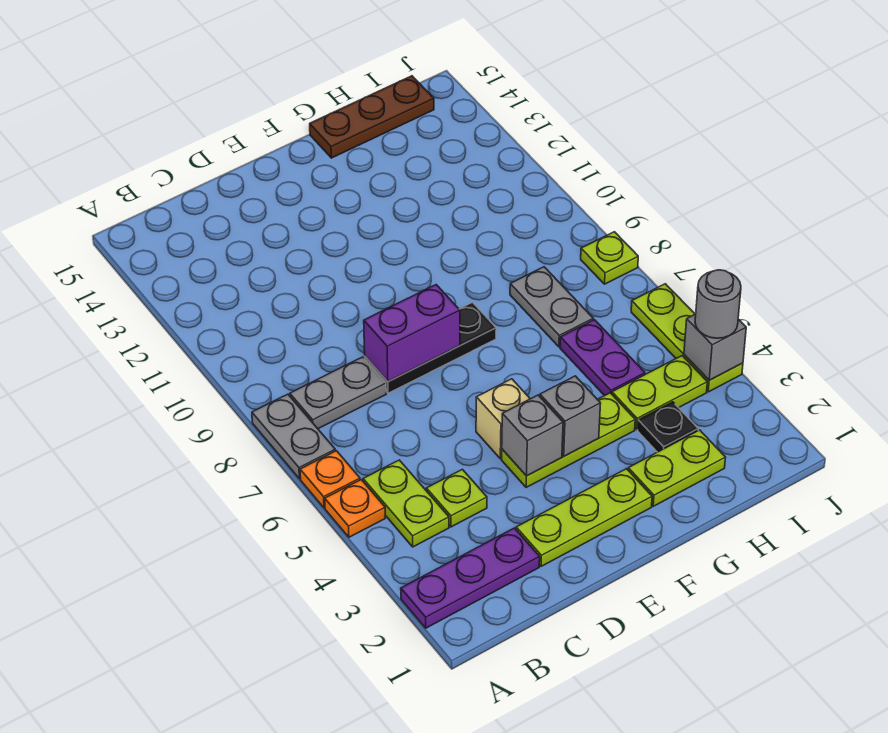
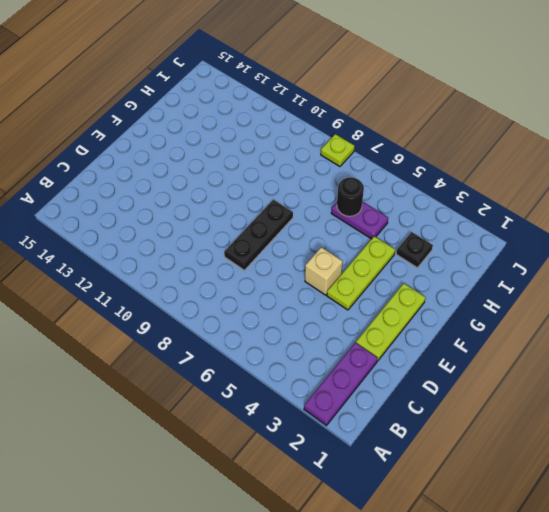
black round brick H6 level 2 -> none
none -> orange plate A5 level 1
none -> orange plate A6 level 1
none -> grey plate A7:A8 level 1

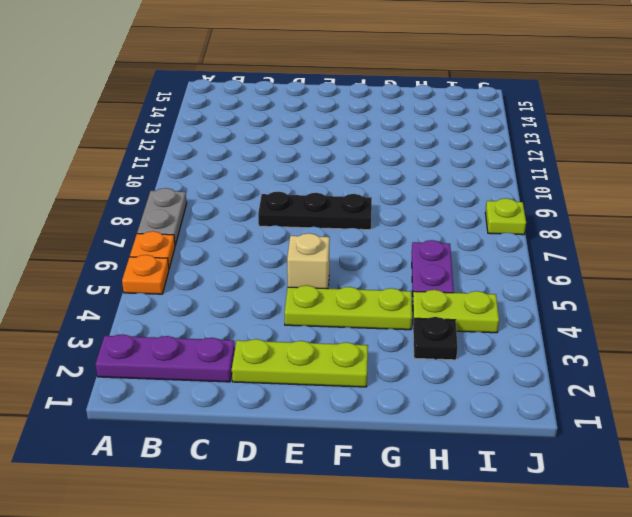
none -> lime plate B4:B5 level 1
none -> grey plate B8:C8 level 1
none -> lime plate C4 level 1

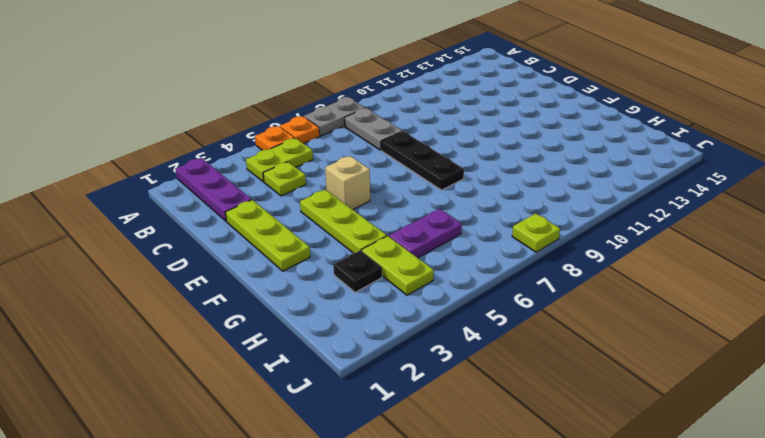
none -> lime plate G2:H2 level 1
none -> brown plate G15:I15 level 1
none -> grey plate H7:H8 level 1

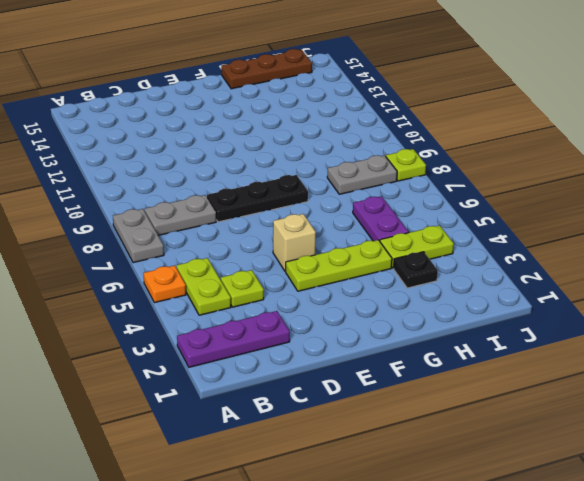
grey plate H8:I8 level 1 -> grey plate H7:H8 level 1
none -> orange plate A6 level 1
none -> lime plate D2:F2 level 1
none -> lime plate G2:H2 level 1

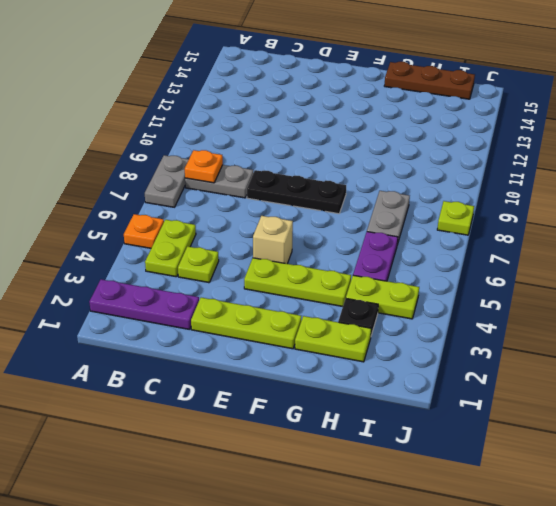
orange plate B8 level 2 -> orange plate A6 level 1
none -> lime plate J4:J6 level 1
none -> purple brick D8:E8 level 2
none -> grey brick E4 level 2

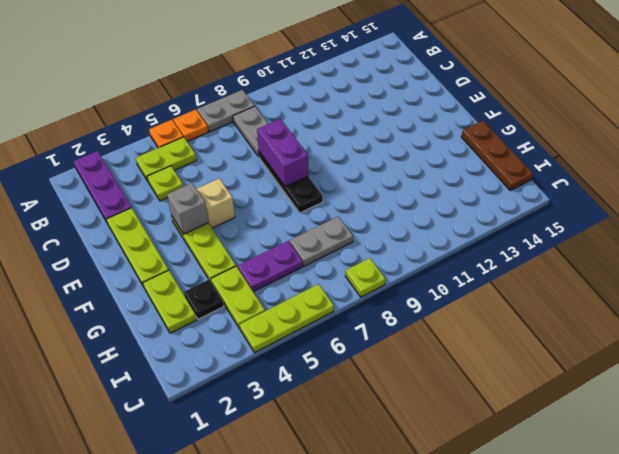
none -> grey brick F4 level 2
none -> grey brick J4 level 2
none -> grey round brick J4 level 3

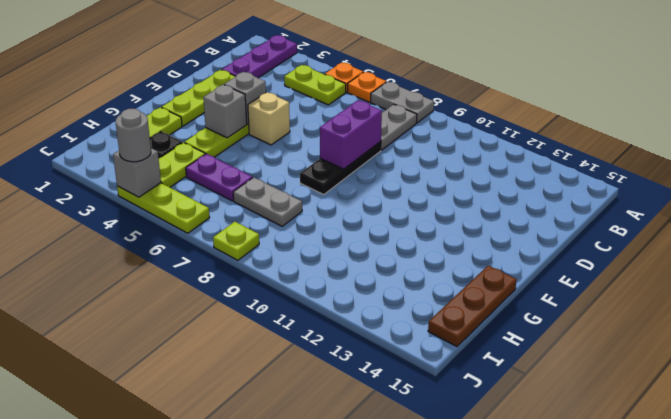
none -> lime plate C4 level 1

